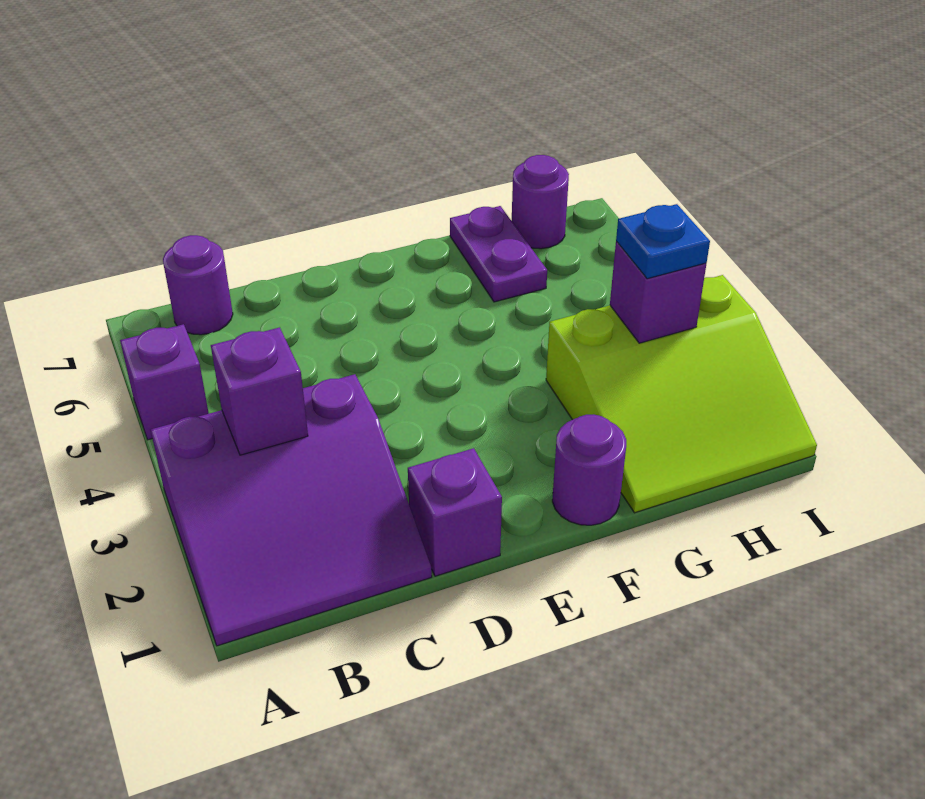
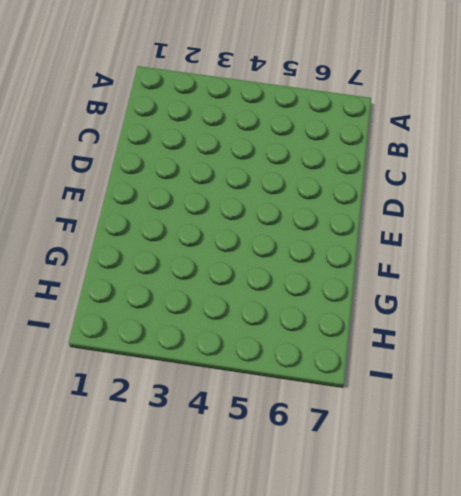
none -> purple slope A1:C3 level 1 top 3
none -> purple brick A5 level 1

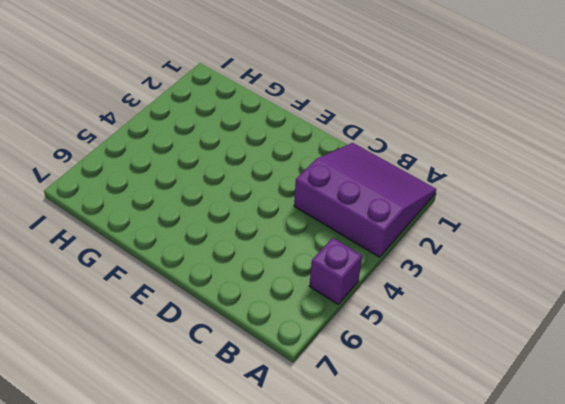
none -> purple round brick B7 level 1
none -> purple brick D1 level 1

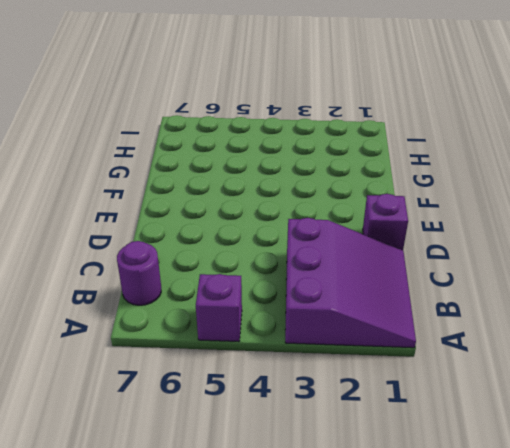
none -> purple round brick F1 level 1
none -> lime slope G1:I3 level 1 top 3

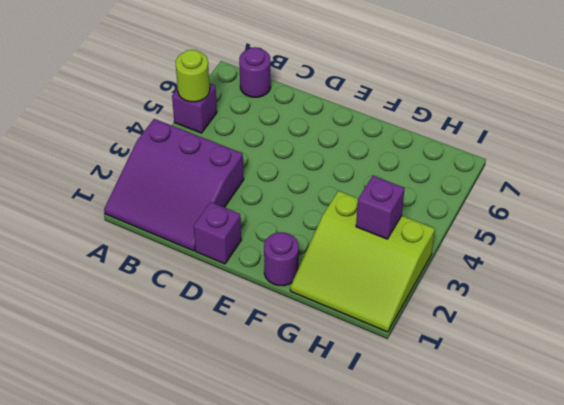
lime round brick A5 level 2 -> none
none -> purple plate G6:G7 level 1
none -> purple round brick H7 level 1

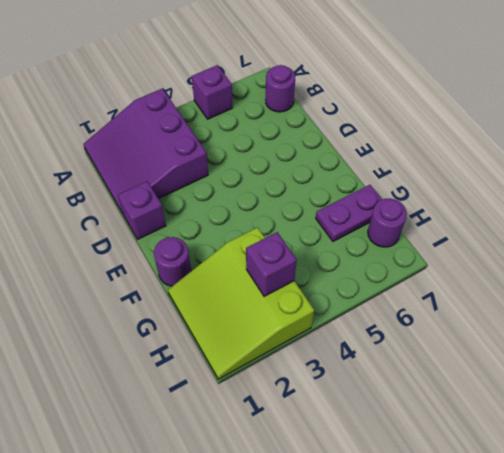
none -> purple brick B3 level 2
none -> blue plate H3 level 3

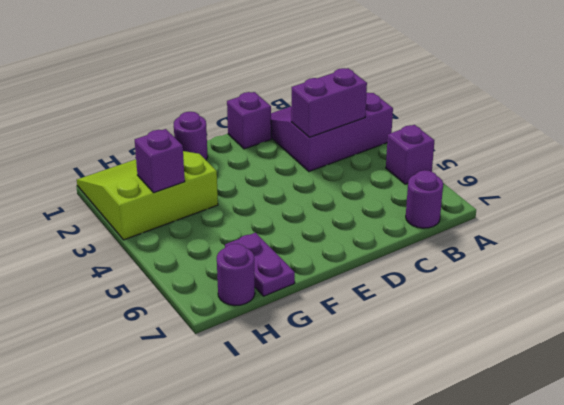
purple brick B3:C3 level 2 -> purple brick B3 level 2
none -> blue plate H3 level 3

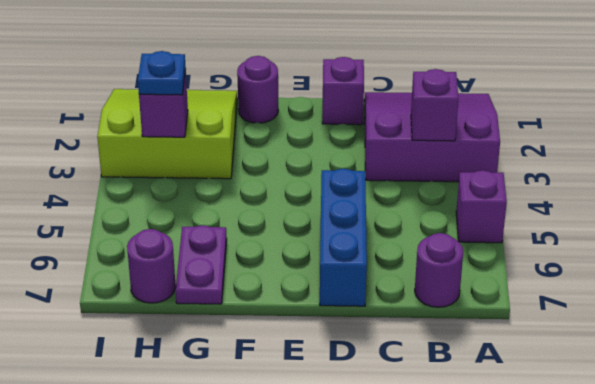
blue brick D5:D7 level 1 -> none

